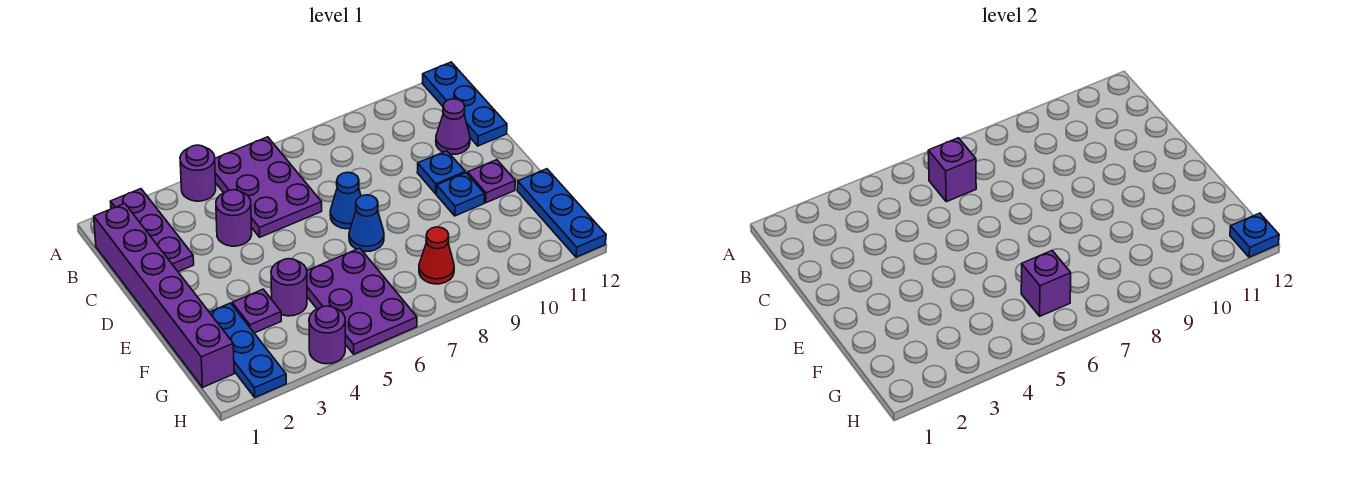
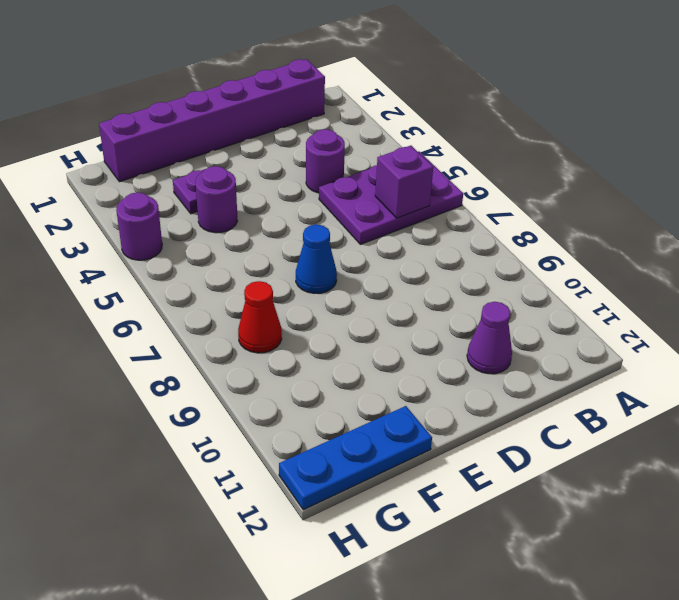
none -> purple plate A2:C2 level 1
none -> purple round brick A4 level 1
none -> blue plate A12:C12 level 1

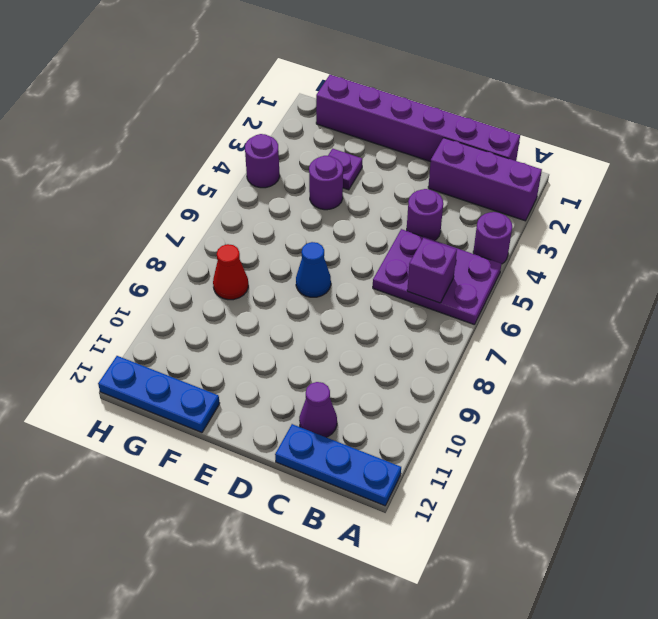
purple brick A2:C2 level 1 -> purple plate A2:C2 level 1
none -> blue cone D7 level 1
none -> blue plate D10 level 1
none -> blue plate E10 level 1

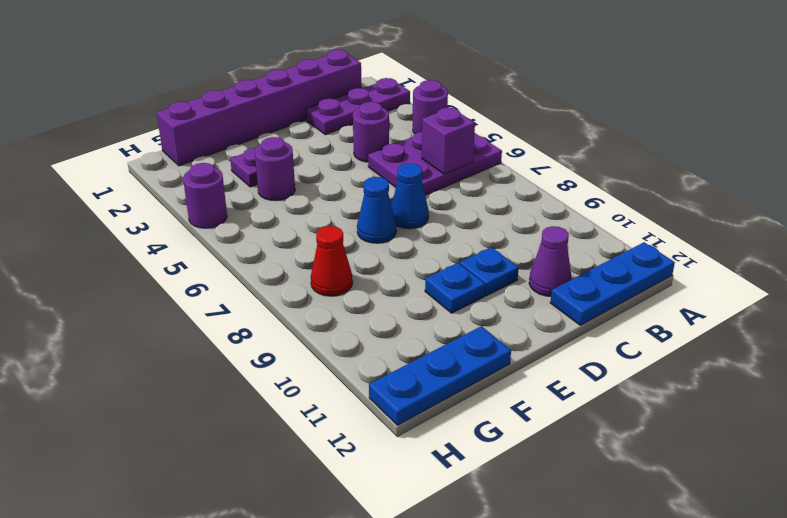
none -> purple plate E11 level 1
none -> blue plate F2:H2 level 1
none -> purple plate F5:H6 level 1

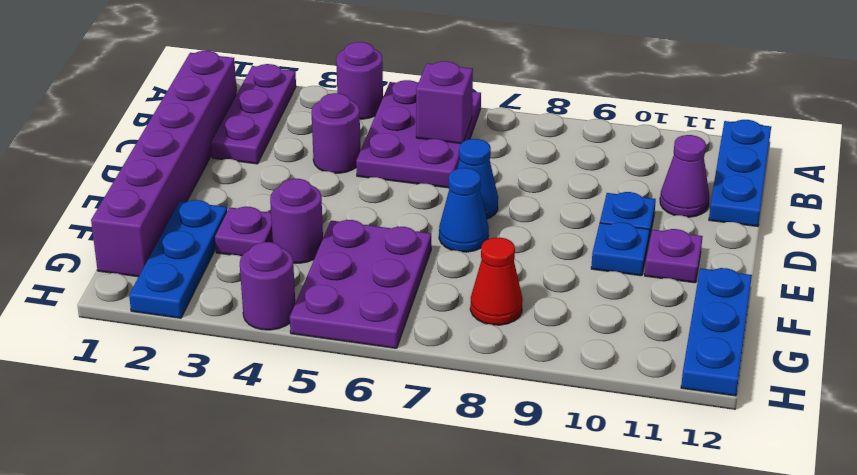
none -> purple brick G6 level 2
none -> blue plate H12 level 2

